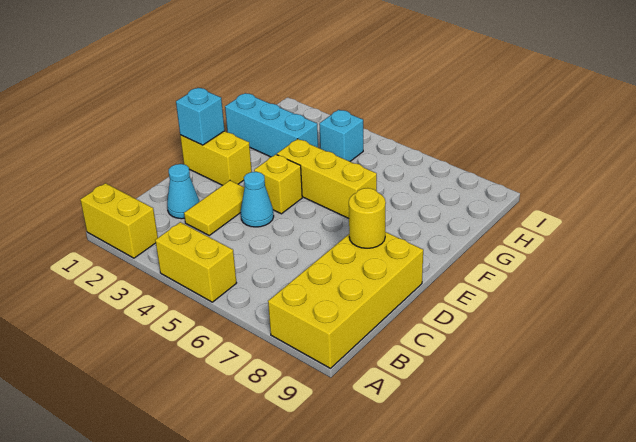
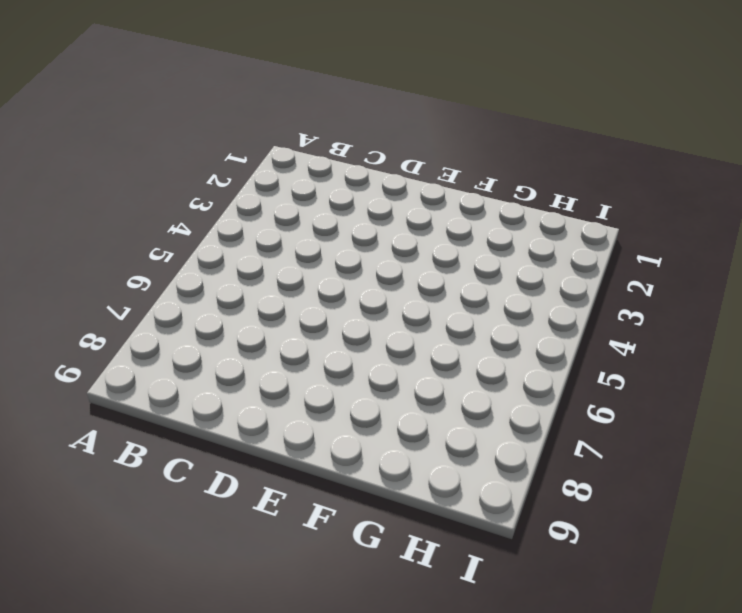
none -> yellow brick A1:A2 level 1
none -> yellow brick A4:A5 level 1
none -> yellow brick A8:D9 level 1

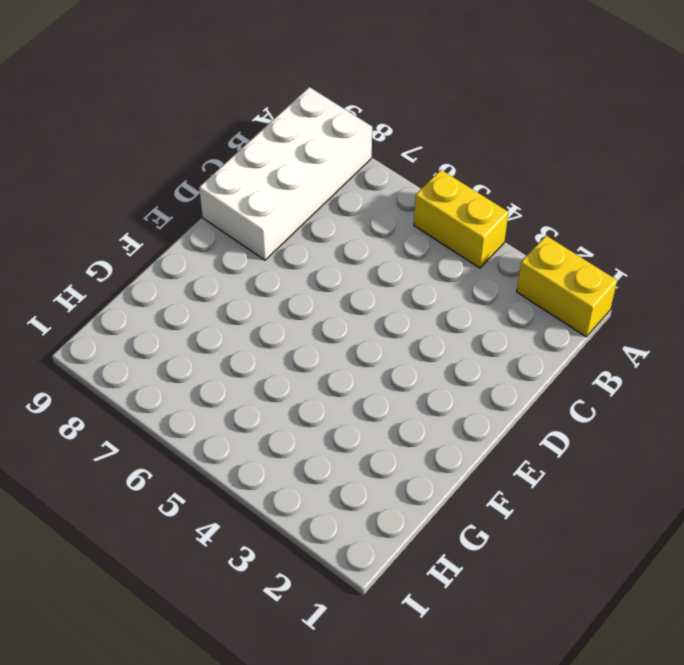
white brick A8:D9 level 1 -> yellow brick A8:D9 level 1
none -> cyan cone C2 level 1
none -> yellow tile C3:D3 level 1
none -> cyan cone D4 level 1

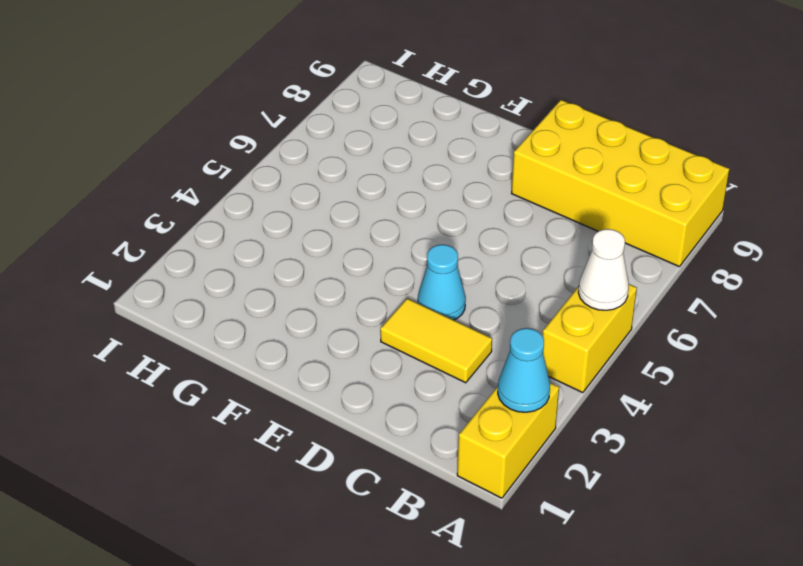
cyan cone A2 level 2 -> cyan cone C2 level 1
white cone A5 level 2 -> none
none -> yellow brick E1:E2 level 1
none -> yellow brick E4 level 1
none -> yellow brick F4:F6 level 1

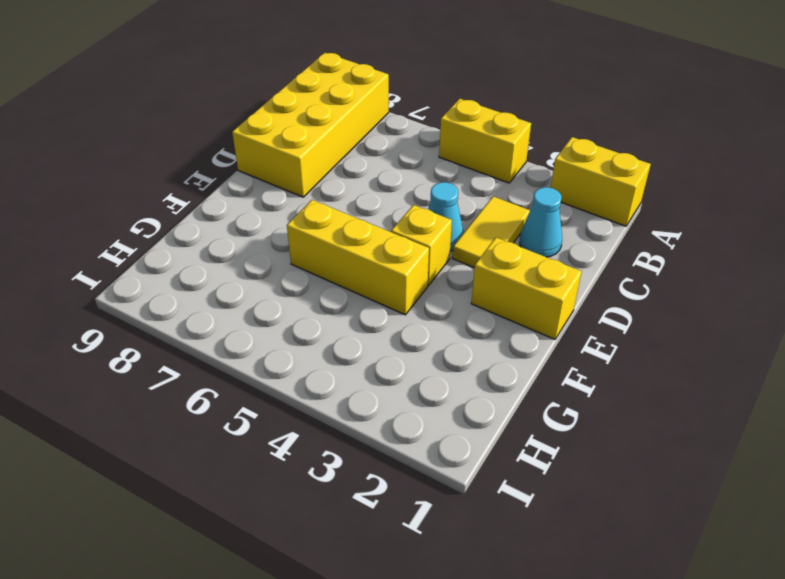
none -> cyan brick G1:G3 level 1
none -> cyan brick H4 level 1
none -> yellow round brick D8 level 2

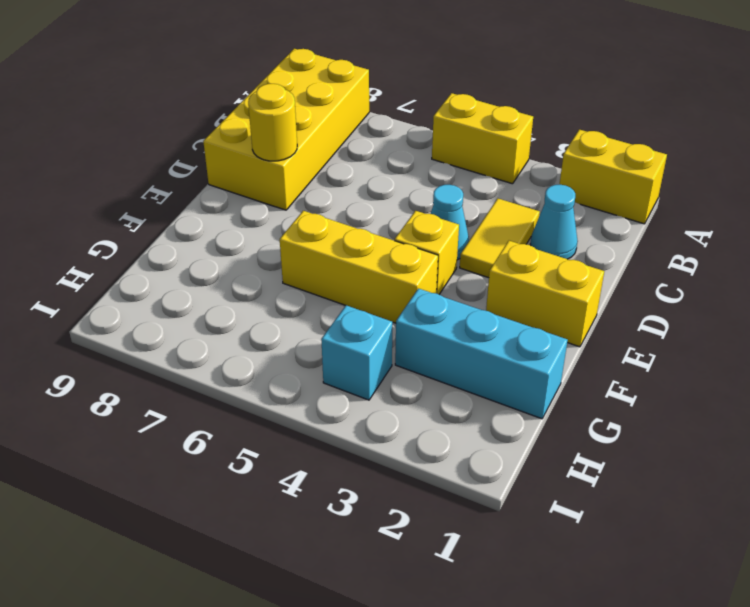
none -> cyan brick E1 level 2

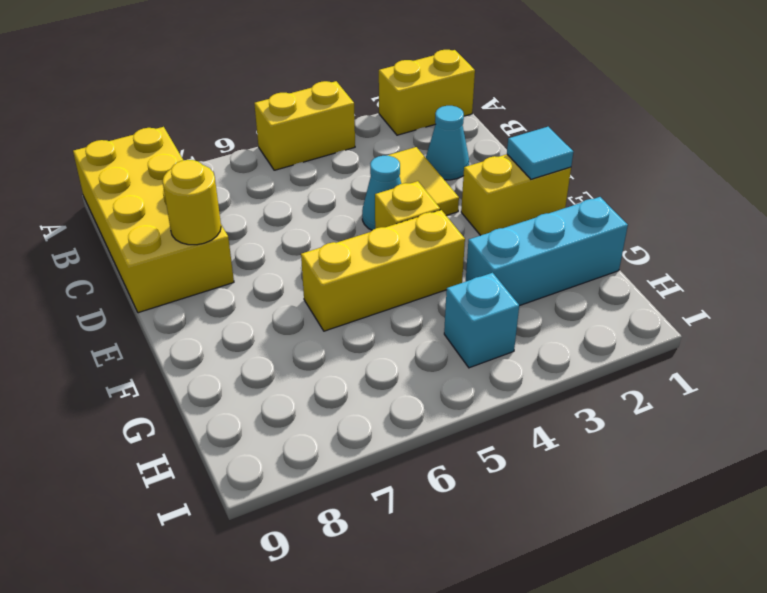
cyan tile E1 level 2 -> cyan brick E1 level 2

